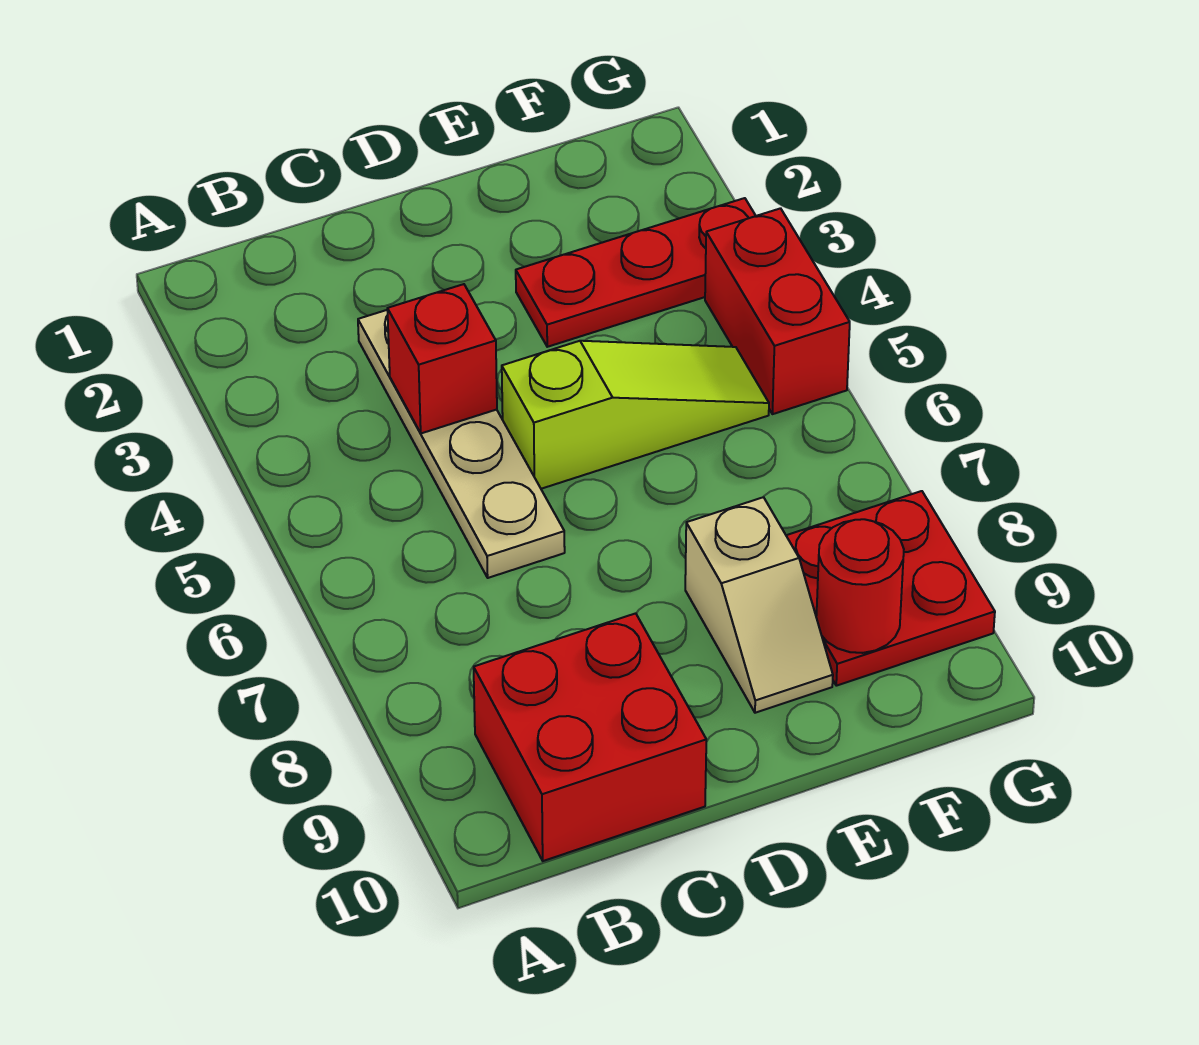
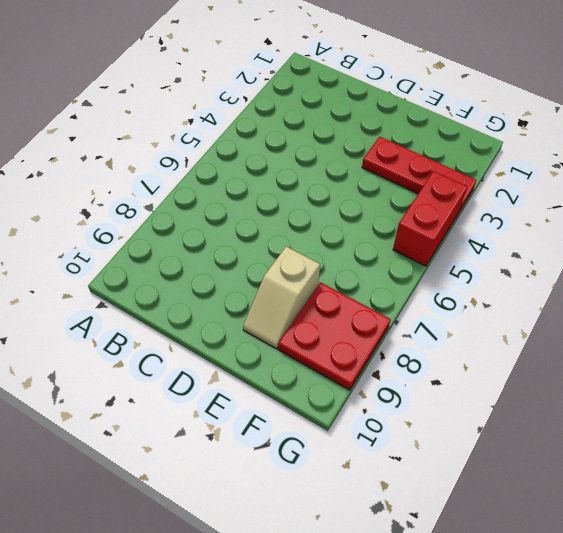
none -> red brick B9:C10 level 1
none -> tan plate C3:C6 level 1

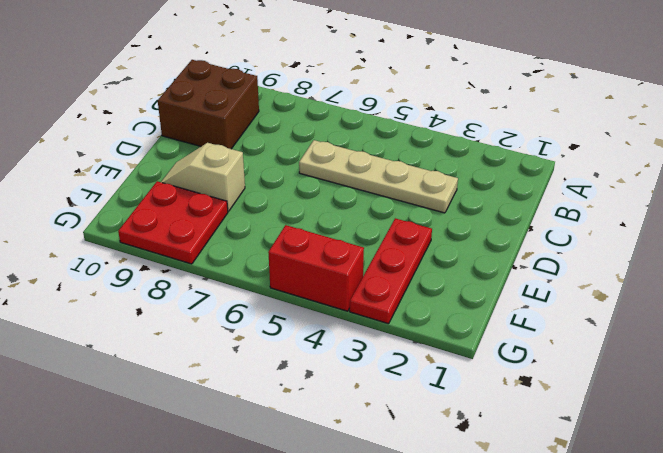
brown brick B9:C10 level 1 -> red brick B9:C10 level 1
none -> lime slope D5:F5 level 1 top D
none -> red brick C4 level 2

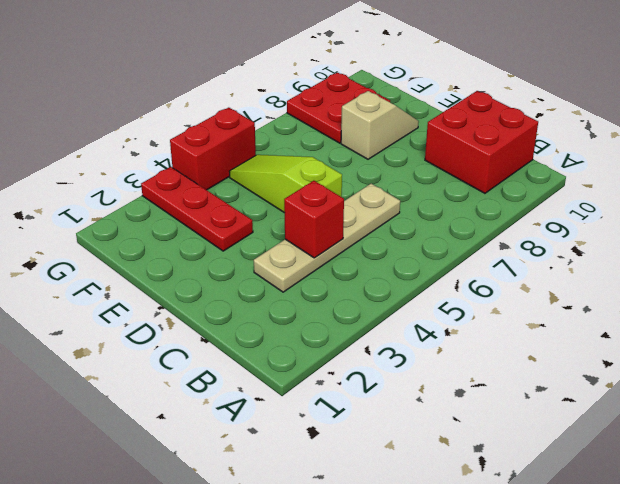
none -> red round brick F9 level 2

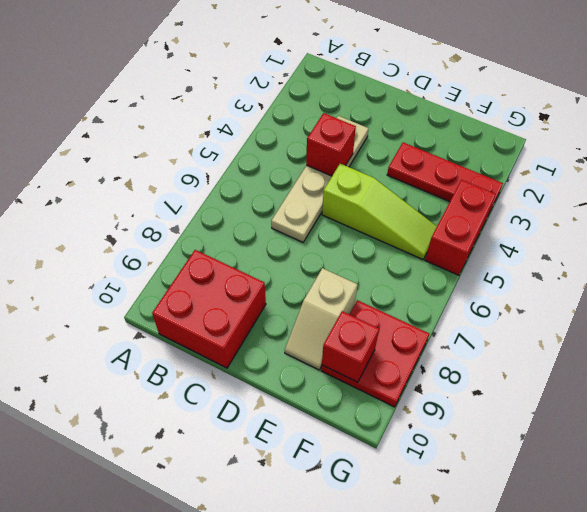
red brick F9 level 2 -> red round brick F9 level 2

